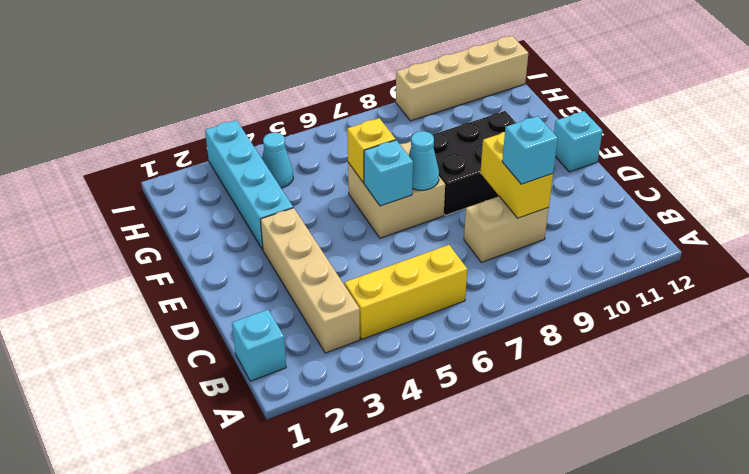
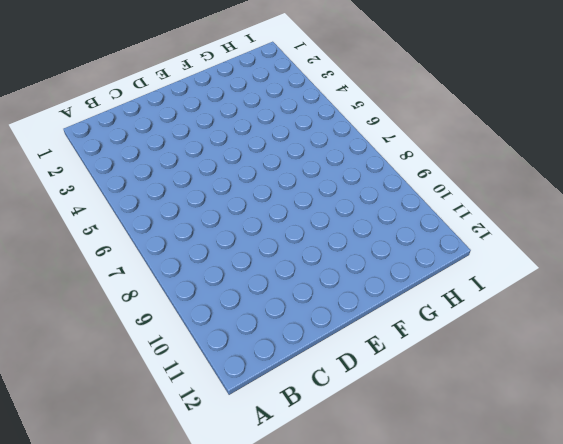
none -> cyan brick B1 level 1
none -> tan brick B3:E3 level 1
none -> yellow brick B4:B6 level 1

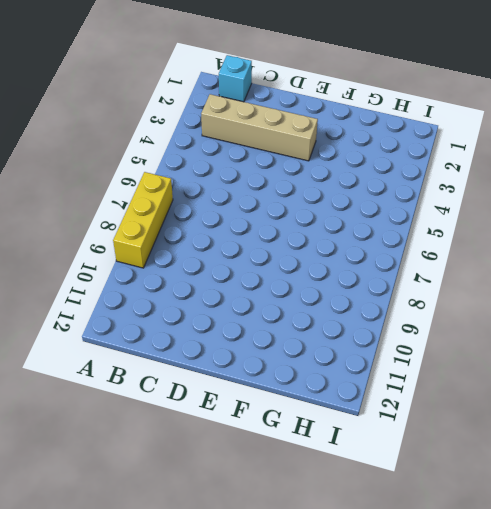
yellow brick A7:A9 level 1 -> yellow brick B4:B6 level 1
none -> tan brick C8:C9 level 1
none -> tan brick E6:F7 level 1
none -> black brick E8:F10 level 1

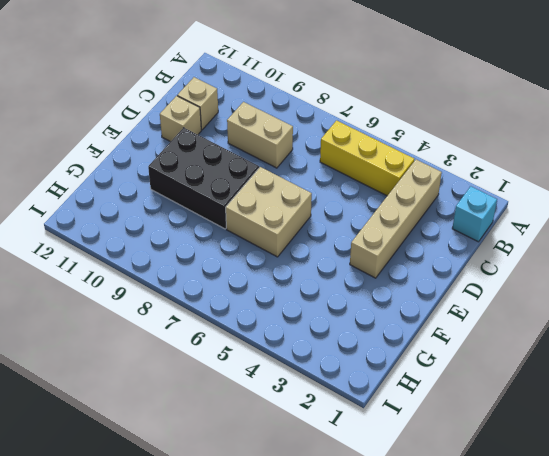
tan brick C11 level 1 -> none
tan brick D11 level 1 -> none
none -> cyan brick E12 level 1
none -> cyan brick F3:I3 level 1
none -> cyan cone H4 level 1

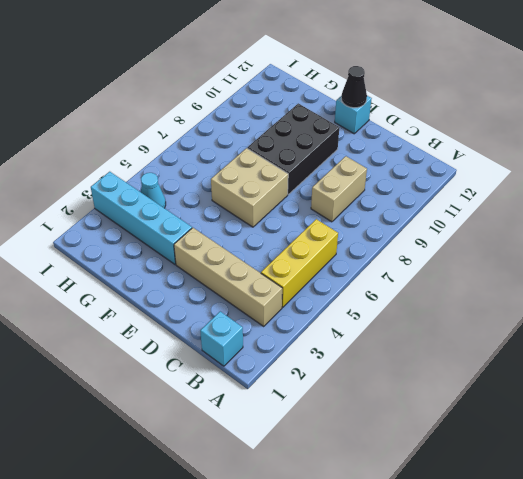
black cone E12 level 2 -> none
none -> tan brick I9:I12 level 1
none -> yellow brick C9:D9 level 2
none -> cyan brick E6 level 2

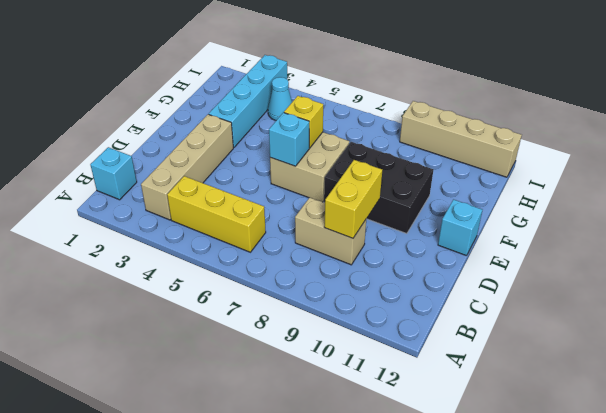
none -> cyan cone E7 level 2
none -> cyan brick C9 level 3

